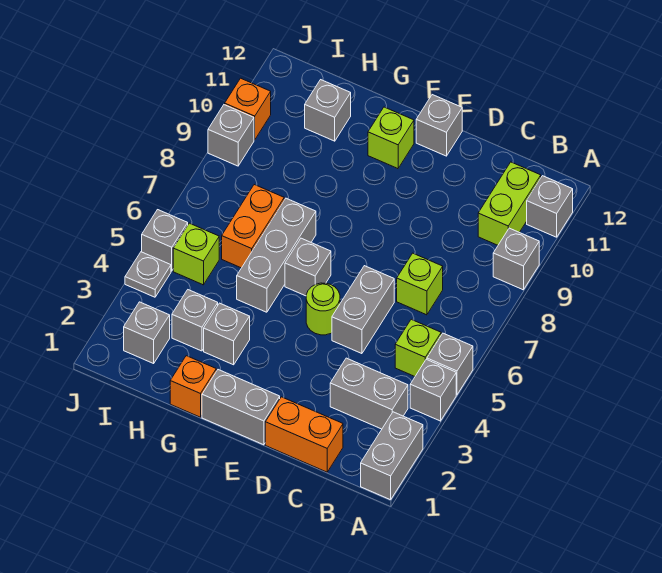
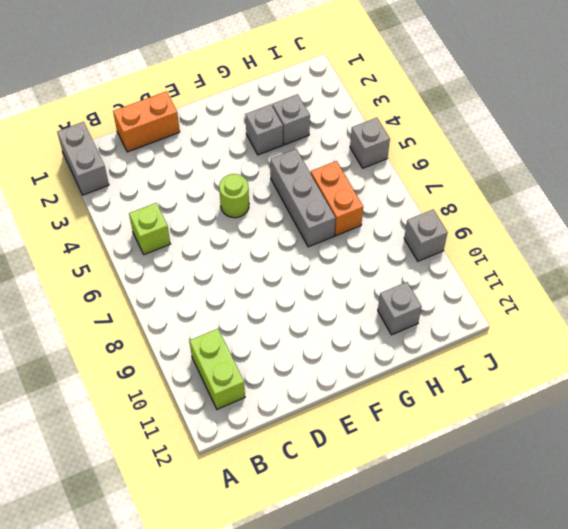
none -> grey brick A4 level 1
none -> grey brick A5 level 1
none -> grey brick A9 level 1

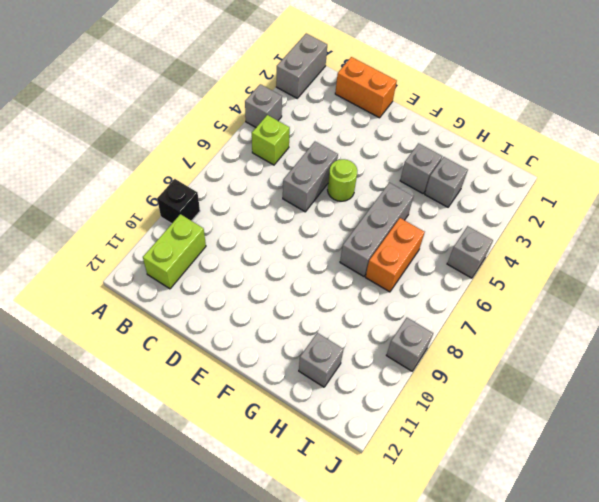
black brick A9 level 1 -> grey brick A9 level 1
none -> grey brick A5 level 1
none -> grey brick A11 level 1
none -> grey brick B3:C3 level 1

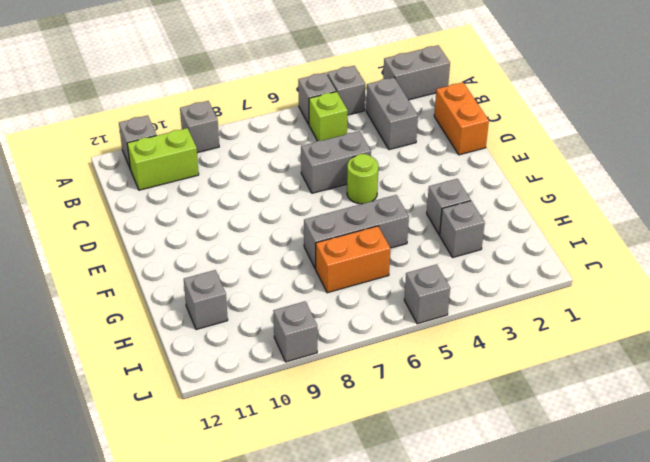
none -> lime brick C7 level 1
none -> grey brick E1:F1 level 1
none -> grey brick E12 level 1

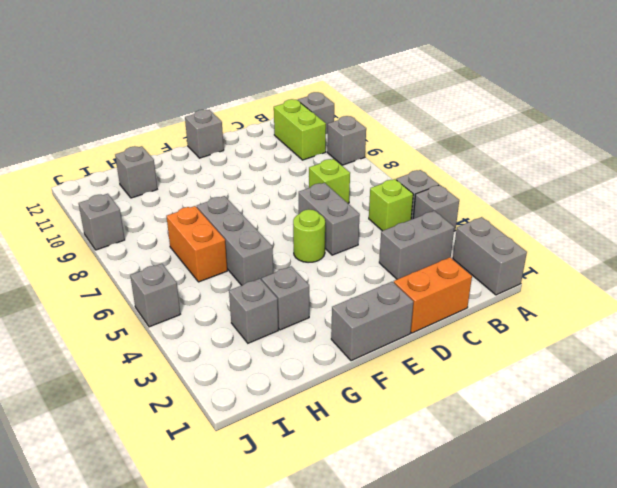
none -> grey brick F6 level 1
none -> lime brick F11 level 1
none -> orange brick G1 level 1

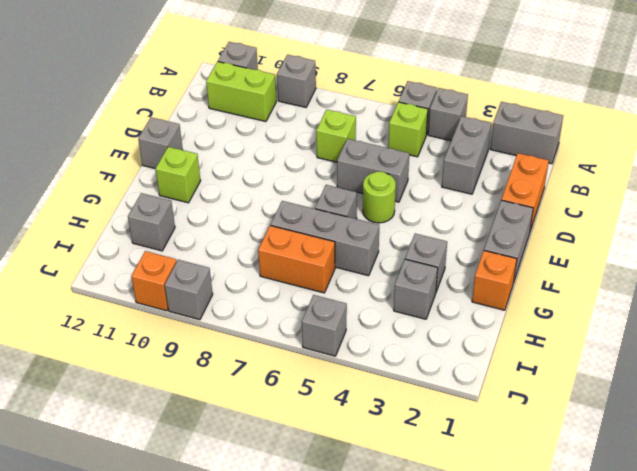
none -> grey brick I2 level 1
none -> lime brick I5 level 1
none -> grey plate J4 level 1

